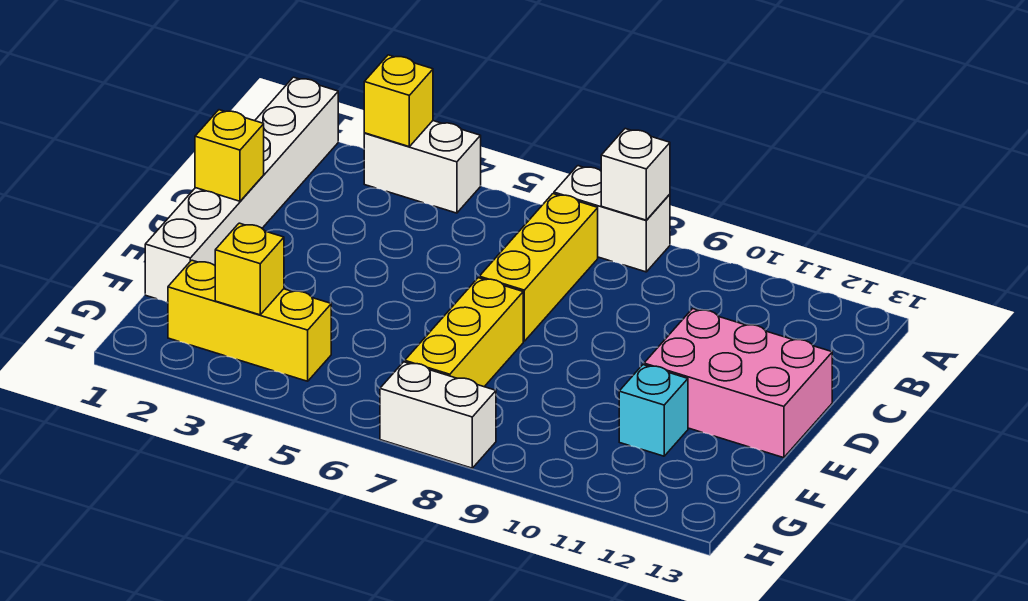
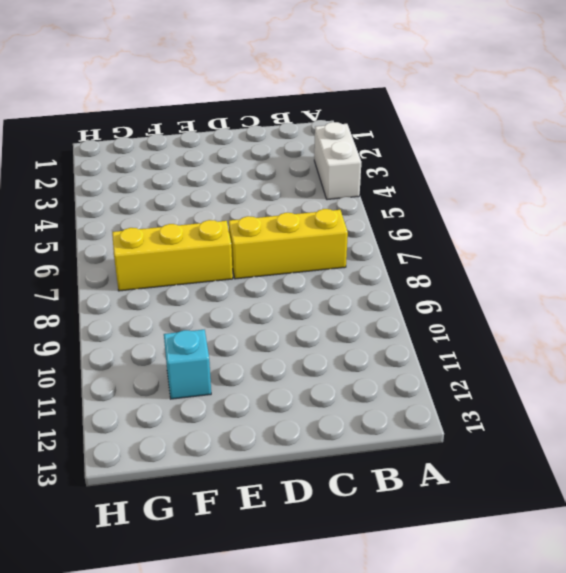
none -> white brick A1:F1 level 1
none -> white brick A7:A8 level 1
none -> pink brick D11:E13 level 1

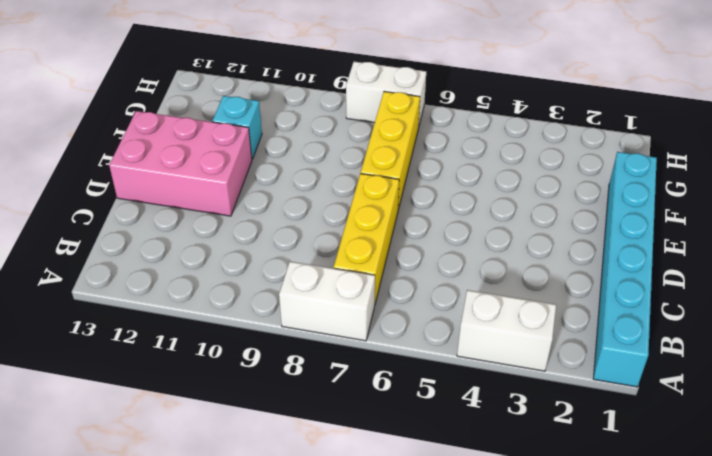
cyan brick A1:F1 level 1 -> white brick A1:F1 level 1
none -> yellow brick G2:G4 level 1
none -> yellow brick A3 level 2
none -> white brick A8 level 2

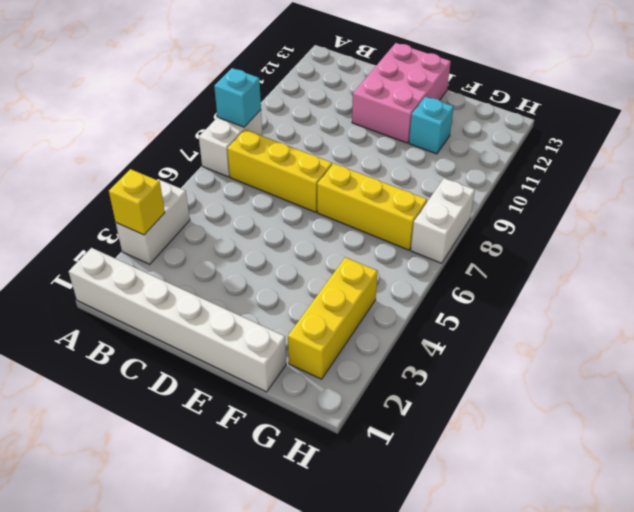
cyan brick A8 level 2 -> white brick A8 level 2
none -> yellow brick D1 level 2
none -> yellow brick G3 level 2

